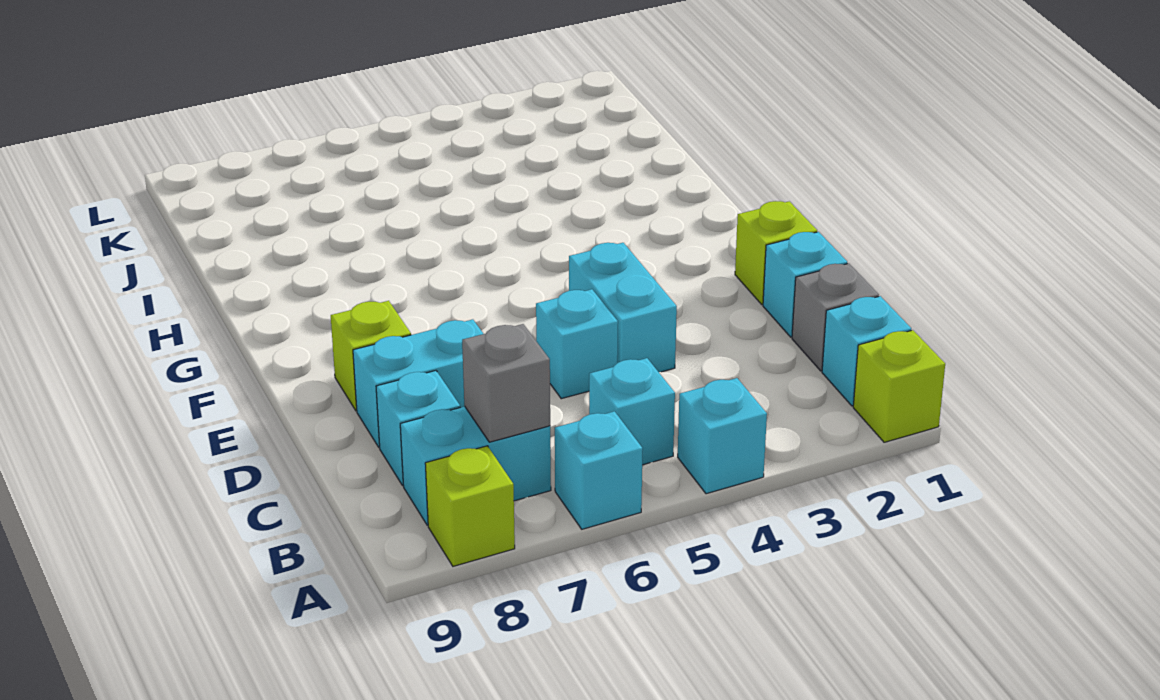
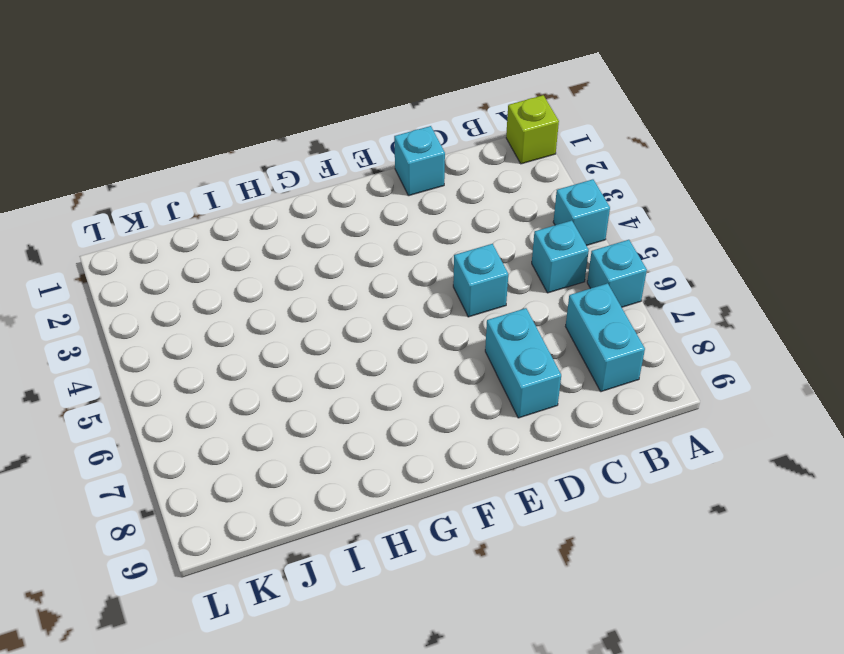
none -> lime brick A8 level 1
none -> cyan brick B1 level 1
none -> grey brick C1 level 1

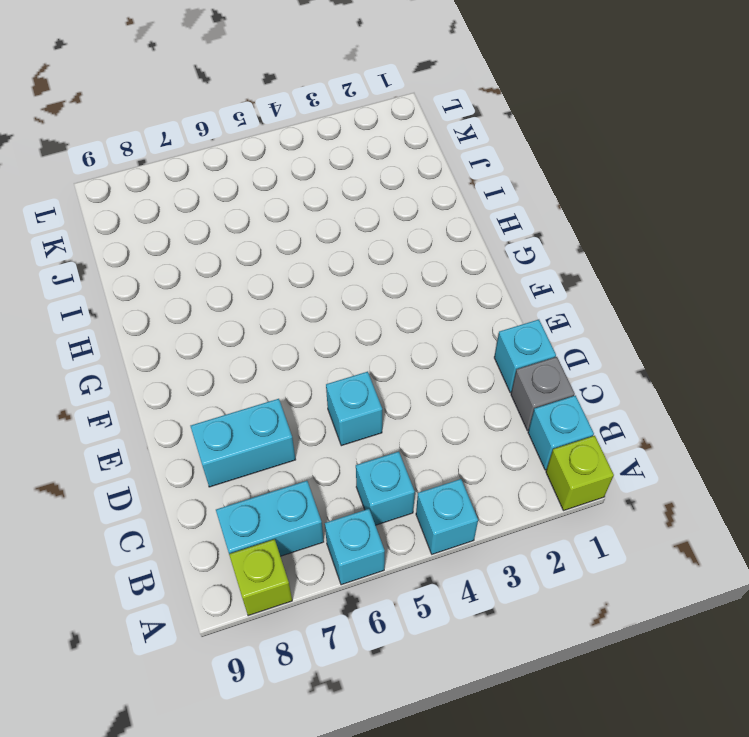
none -> cyan brick C8 level 1
none -> cyan brick D4:E4 level 1
none -> lime brick E1 level 1

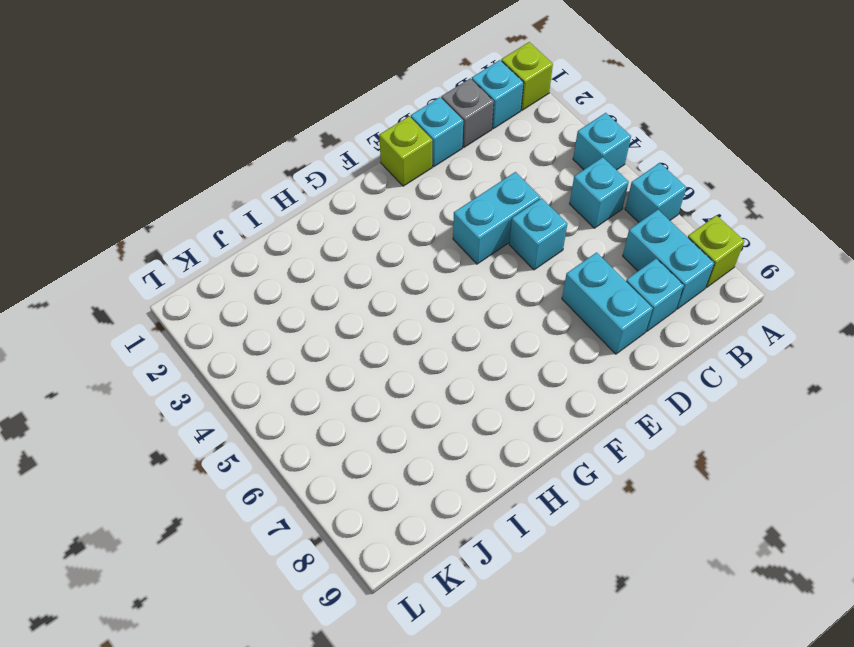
none -> lime brick E8 level 1
none -> grey brick B7 level 2

